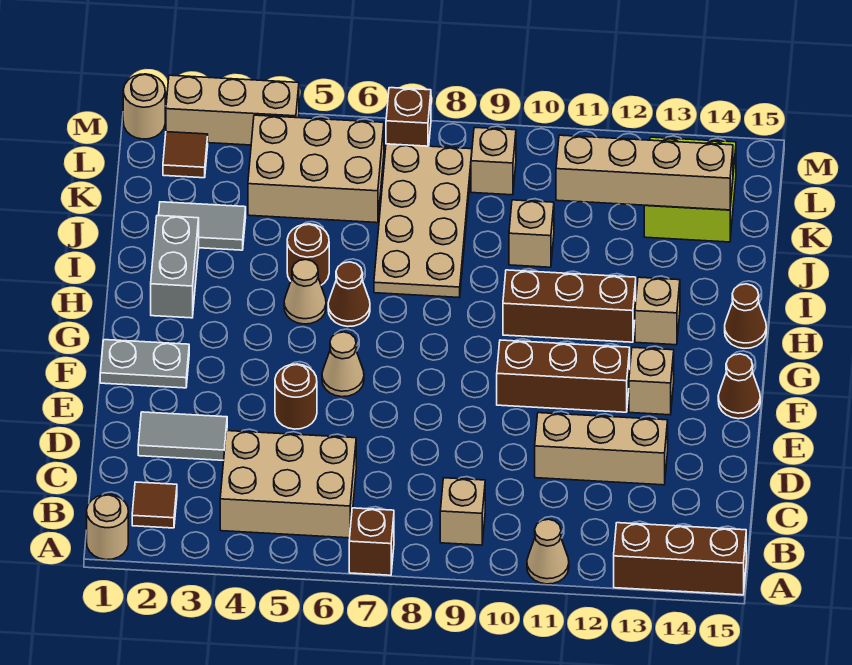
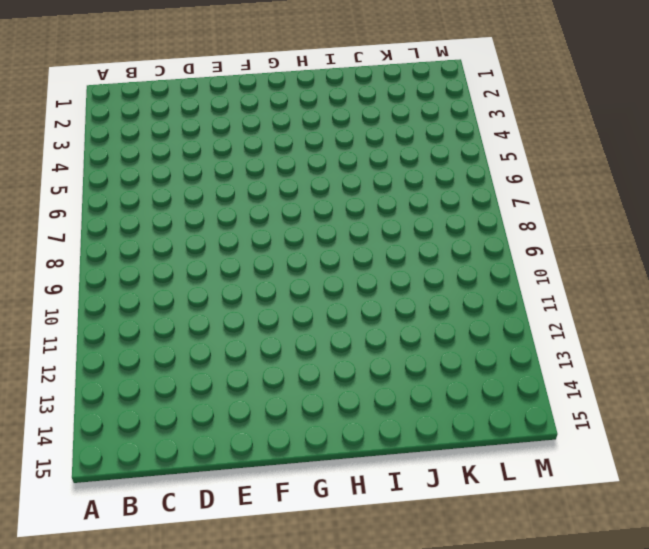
none -> tan round brick A1 level 1
none -> brown brick A7 level 1
none -> tan cone A11 level 1
none -> brown brick A13:A15 level 1

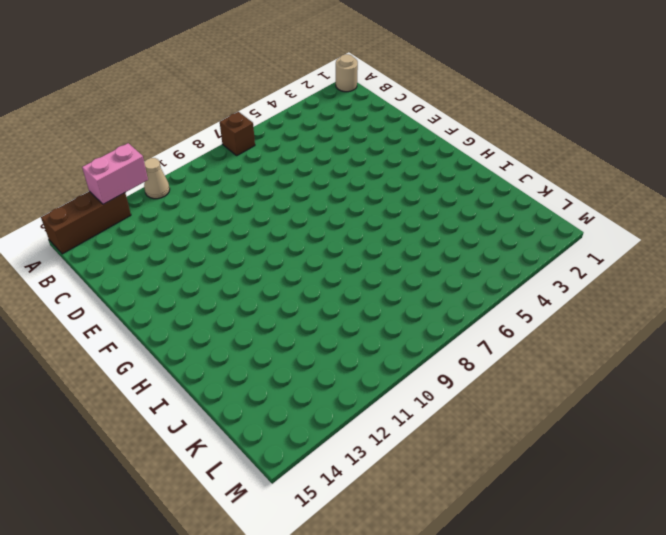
pink brick A12:A13 level 2 -> none
none -> brown tile B2 level 1
none -> tan brick B4:C6 level 1
none -> tan brick B9 level 1
none -> grey tile D2:D3 level 1

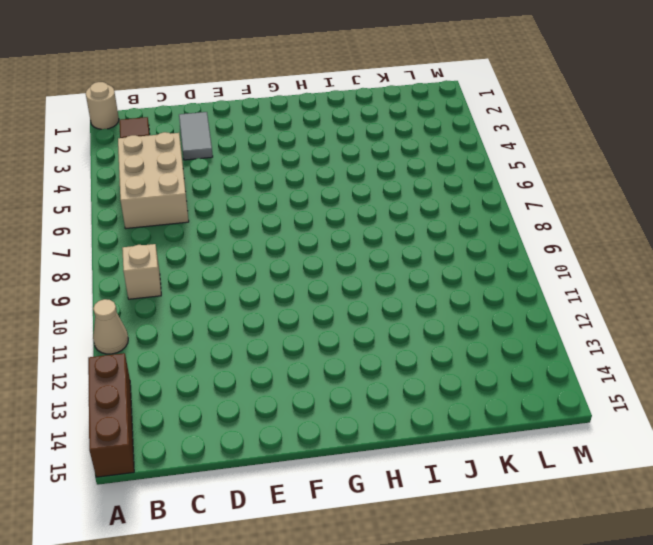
none -> brown brick A7 level 1
none -> tan brick D11:D13 level 1
none -> brown round brick E5 level 1
none -> grey plate F1:F2 level 1

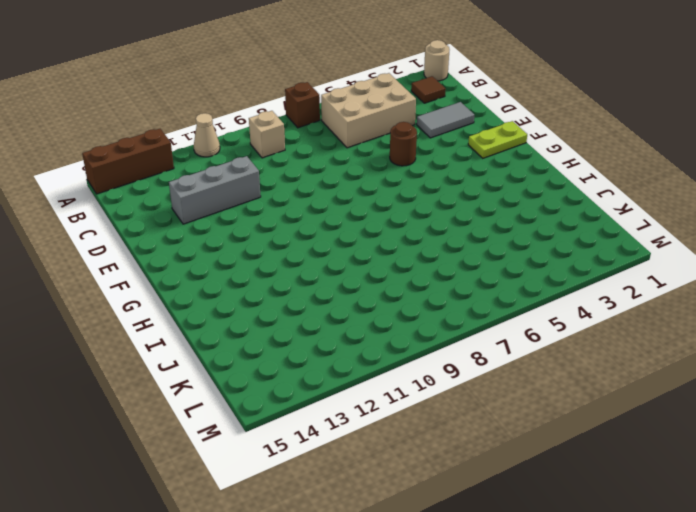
grey brick D11:D13 level 1 -> tan brick D11:D13 level 1
lime plate F1:F2 level 1 -> grey plate F1:F2 level 1
none -> tan cone F6 level 1
none -> brown brick F10:F12 level 1
none -> tan brick F13 level 1
none -> brown cone F15 level 1

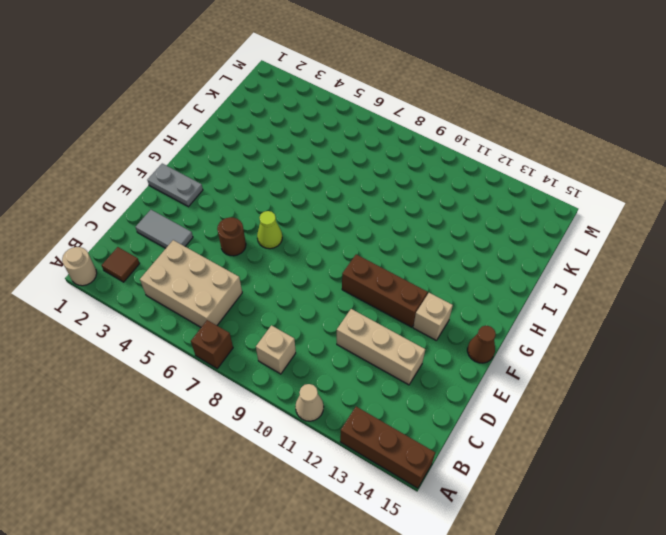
lime cone F6 level 1 -> tan cone F6 level 1
none -> grey brick H2:I2 level 1
none -> tan cone H5 level 1
none -> brown cone H6 level 1
none -> brown brick H10:H12 level 1

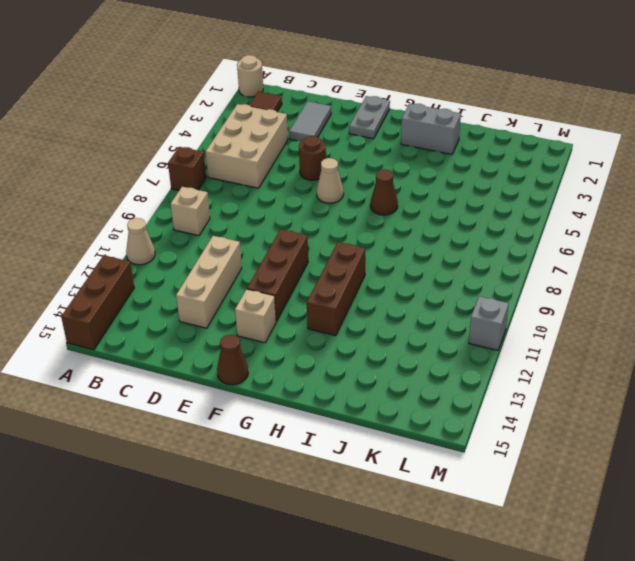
grey brick M11 level 1 -> none
none -> tan cone H5 level 1
none -> tan brick H13 level 1
none -> brown cone H15 level 1
none -> brown round brick I5 level 1

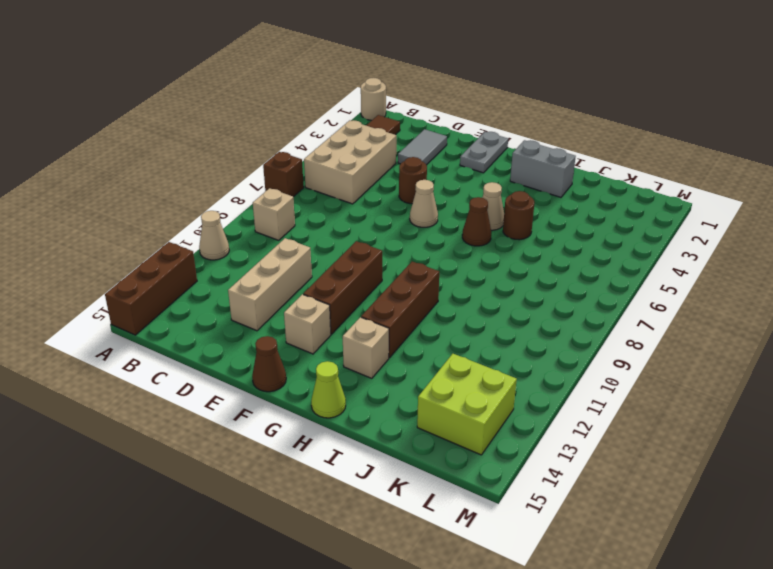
lime cone H15 level 1 -> brown cone H15 level 1
none -> tan plate I7:L8 level 1
none -> grey tile J2:J3 level 1
none -> tan brick J10 level 1
none -> tan brick K4:L6 level 1

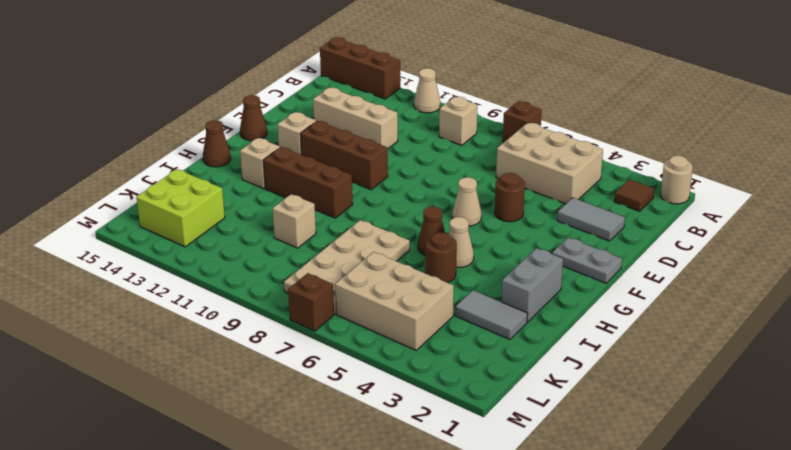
none -> brown tile L2 level 1
none -> tan brick L9 level 1
none -> tan round brick M1 level 1
none -> tan brick M2:M4 level 1

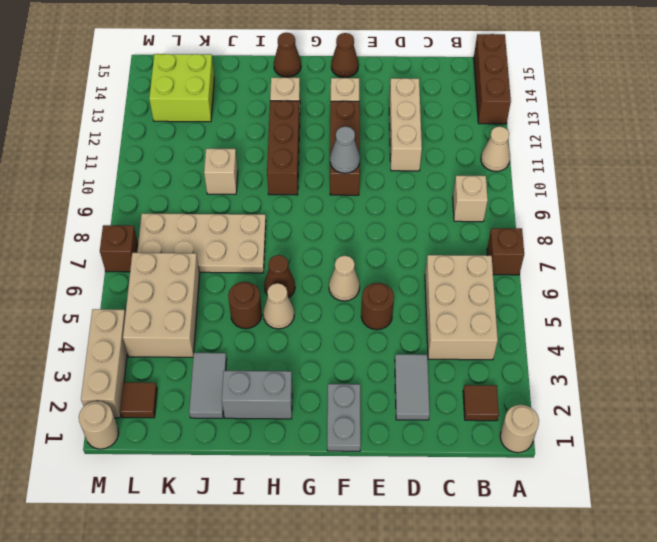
grey cone F10 level 2 -> none
none -> tan brick L9 level 1
none -> tan brick K11:K14 level 2

